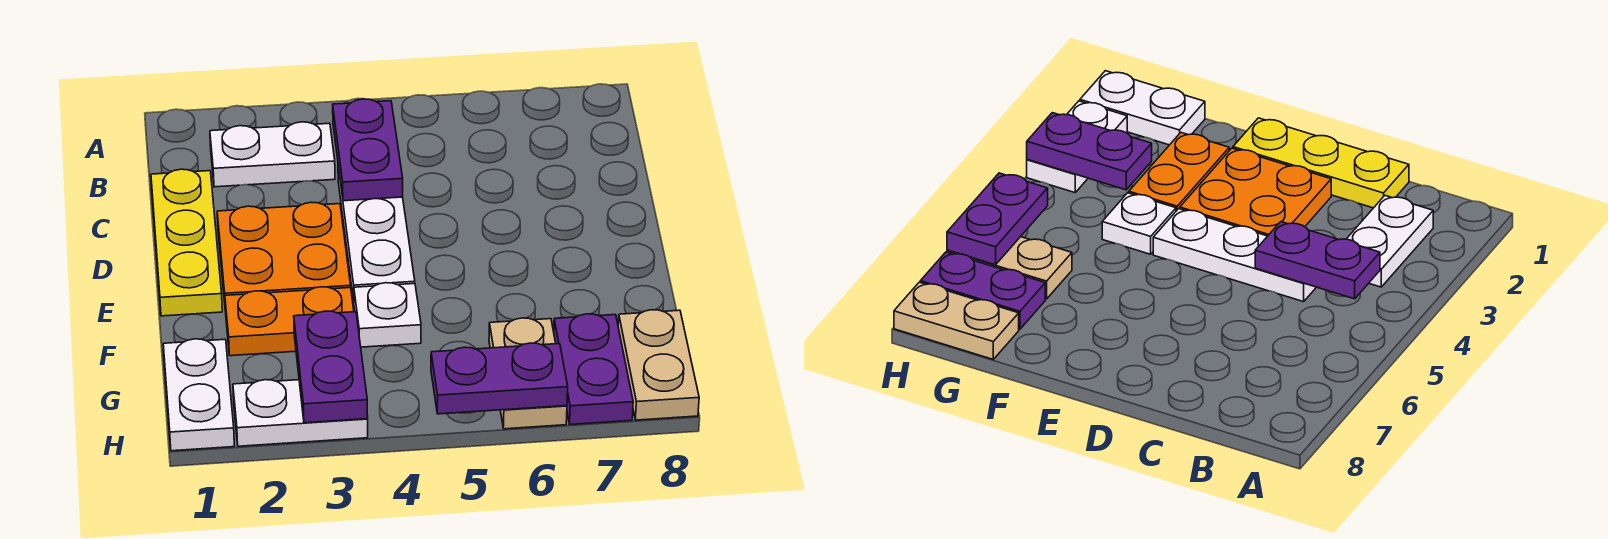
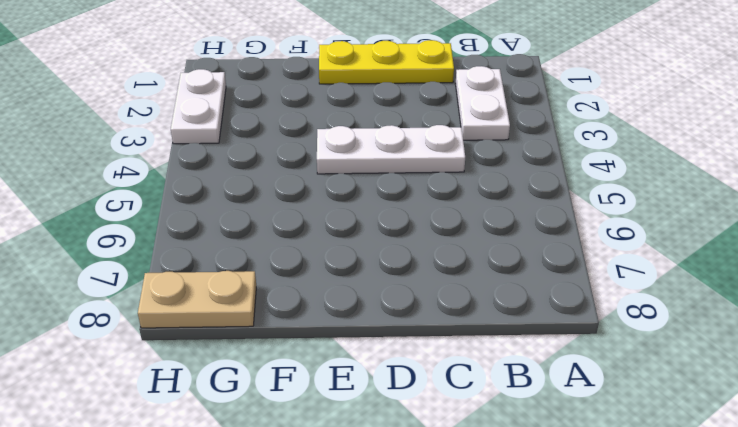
none -> orange plate D2:E3 level 1
none -> orange plate F2:F3 level 1
none -> white plate F4 level 1

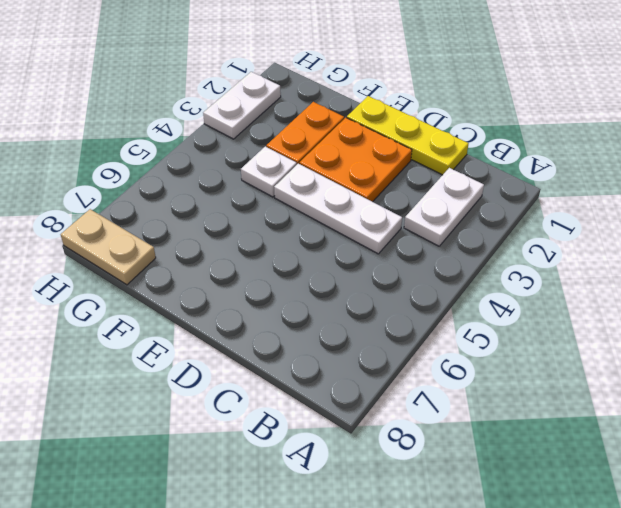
none -> white plate G1:H1 level 1
none -> tan plate G6:H6 level 1
none -> purple plate G7:H7 level 1

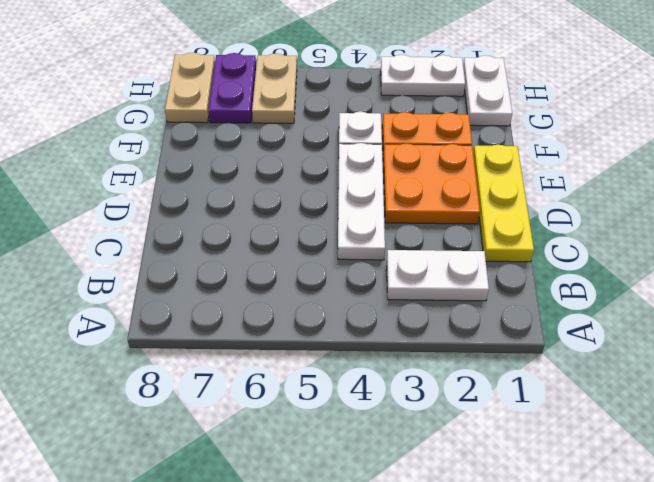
none -> purple plate B4:C4 level 2
none -> purple plate G3:H3 level 2
none -> purple plate H5:H6 level 2

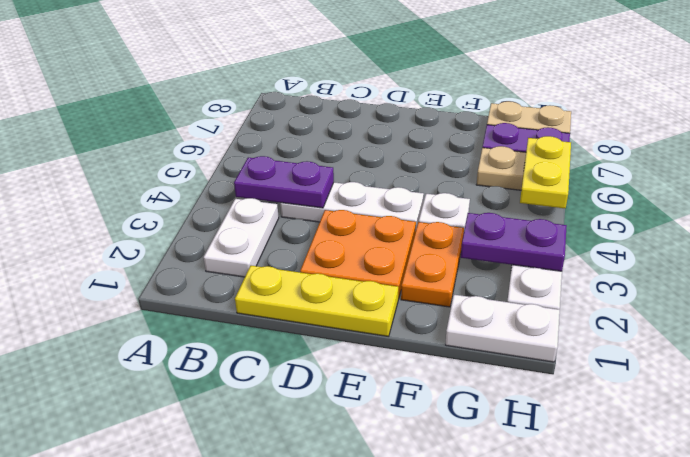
yellow plate H5:H6 level 2 -> purple plate H5:H6 level 2

